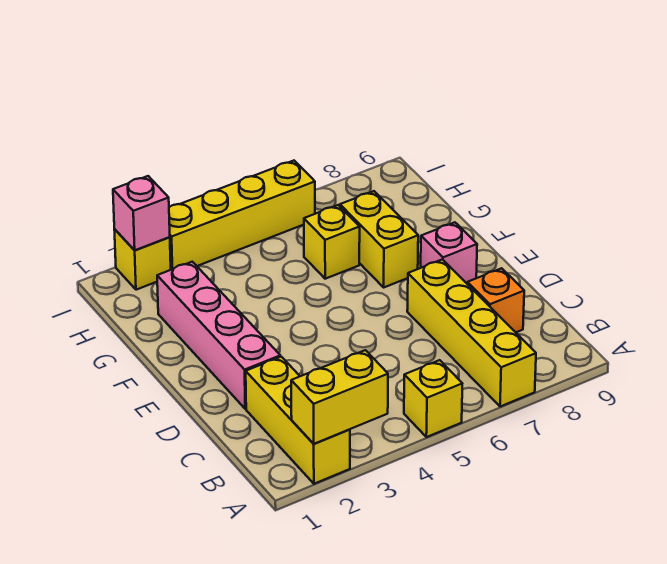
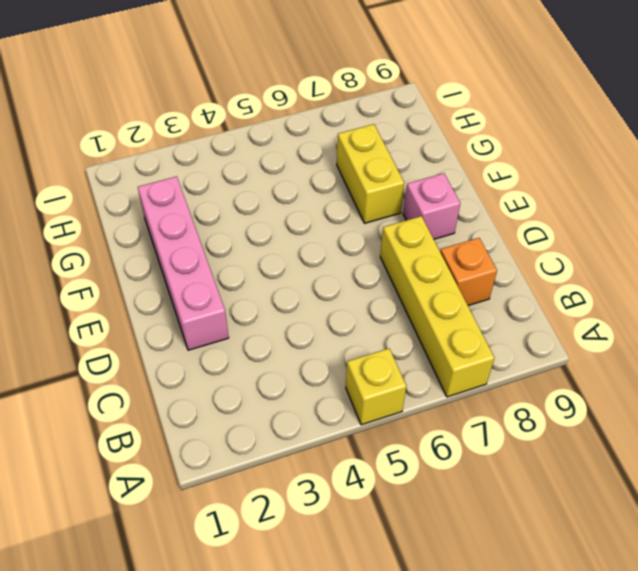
none -> yellow brick A2:C2 level 1
none -> yellow brick G6 level 1
none -> yellow brick I2 level 1

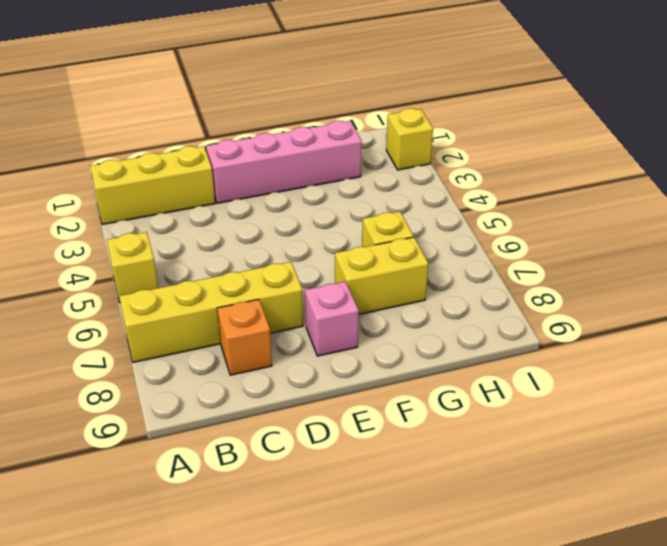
none -> yellow brick I3:I6 level 1
none -> yellow brick A2:A3 level 2
none -> pink brick I2 level 2

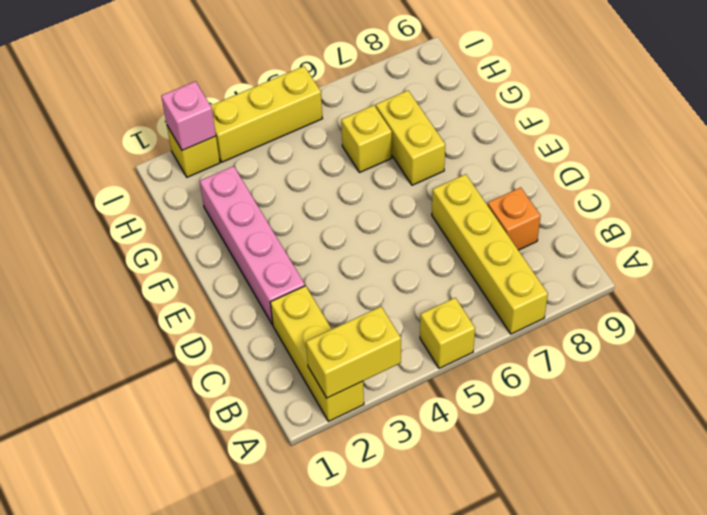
yellow brick I3:I5 level 1 -> yellow brick I3:I6 level 1
none -> pink brick E8 level 1

